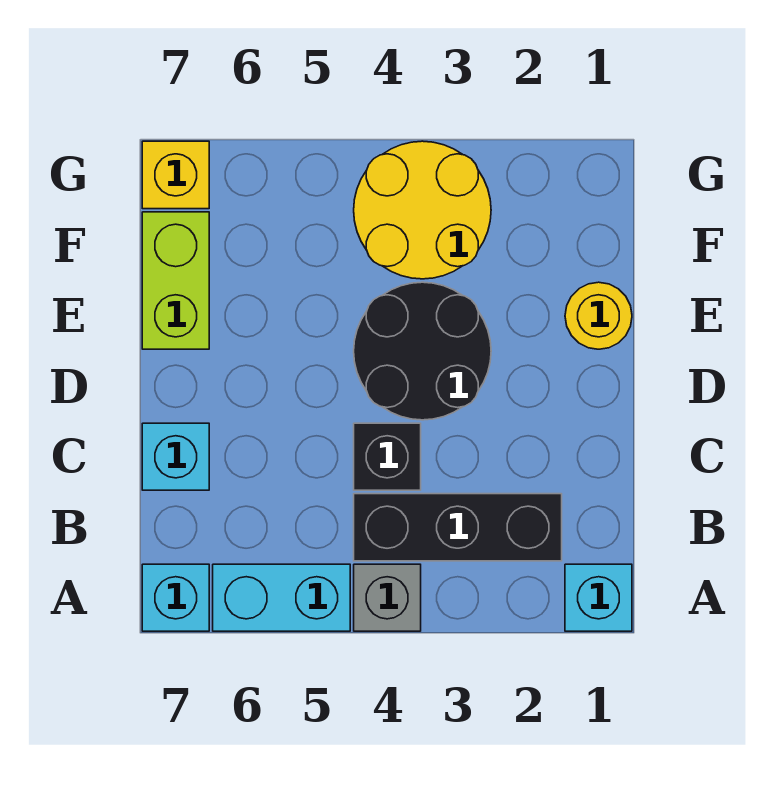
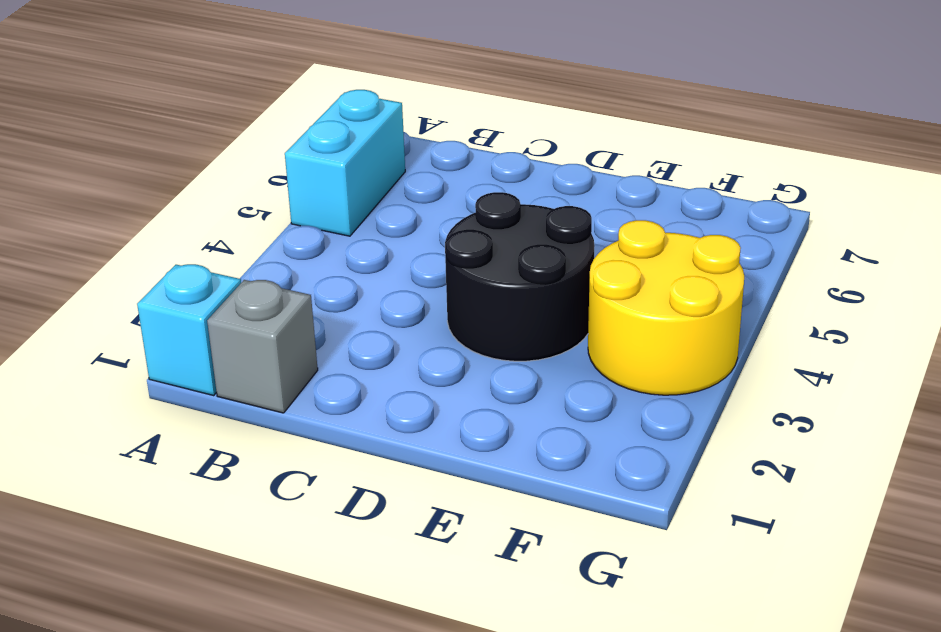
grey brick B1 level 1 -> grey brick A4 level 1
none -> cyan brick A7 level 1
none -> black brick B2:B4 level 1
none -> black brick C4 level 1

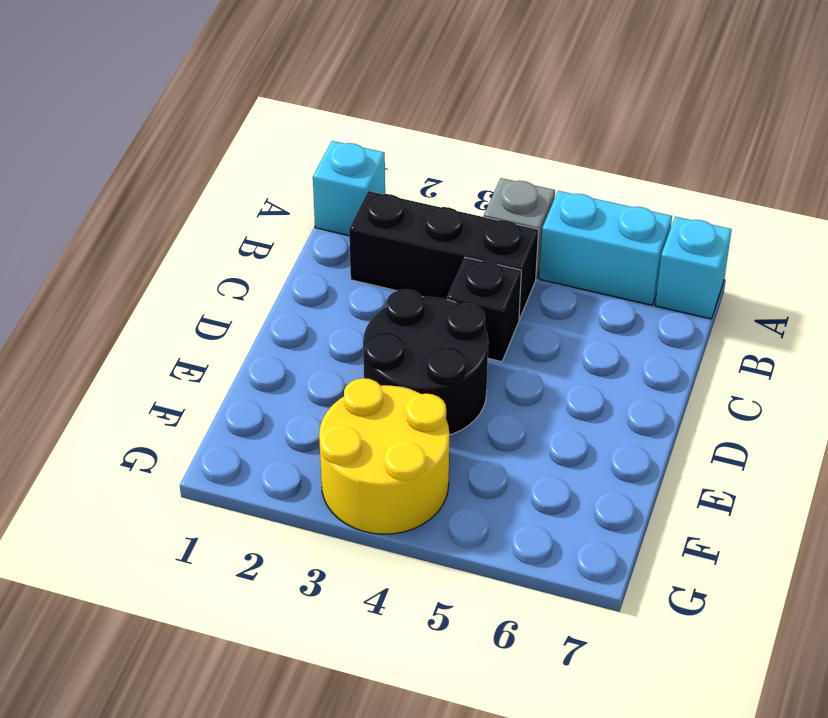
none -> cyan brick C7 level 1
none -> yellow round brick E1 level 1
none -> lime brick E7:F7 level 1

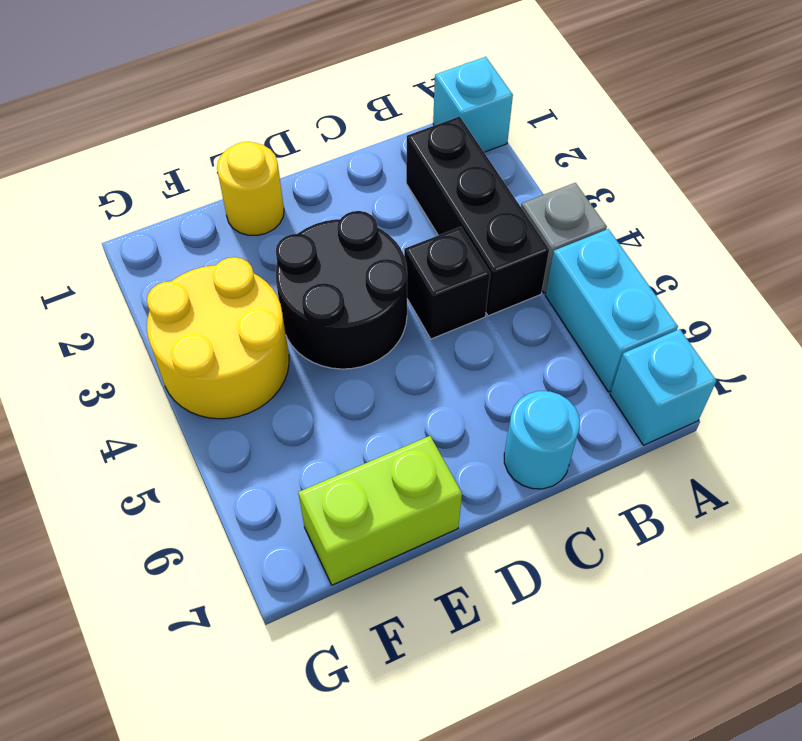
cyan round brick C7 level 1 -> cyan brick C7 level 1
none -> yellow brick G7 level 1

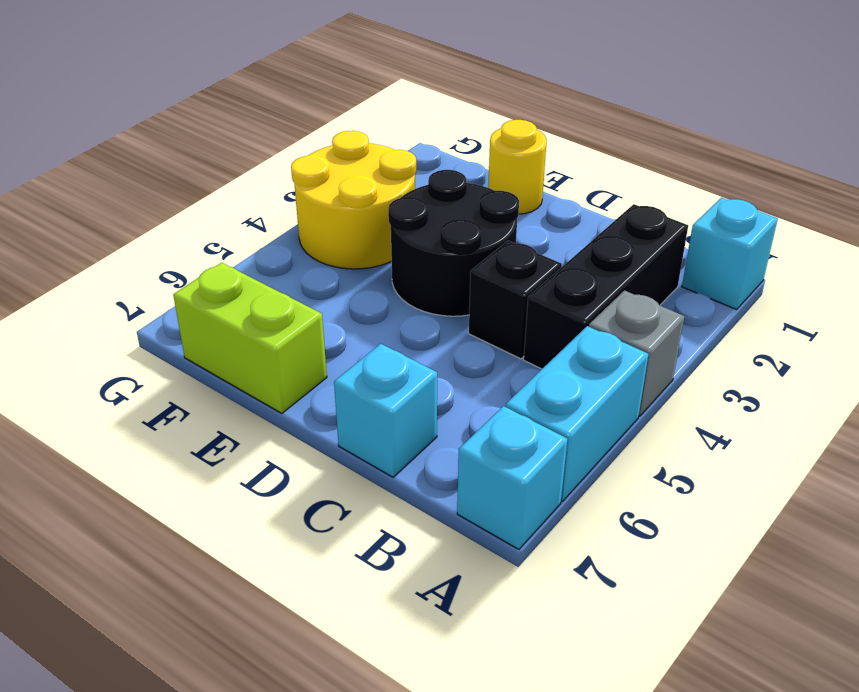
none -> yellow brick G7 level 1

